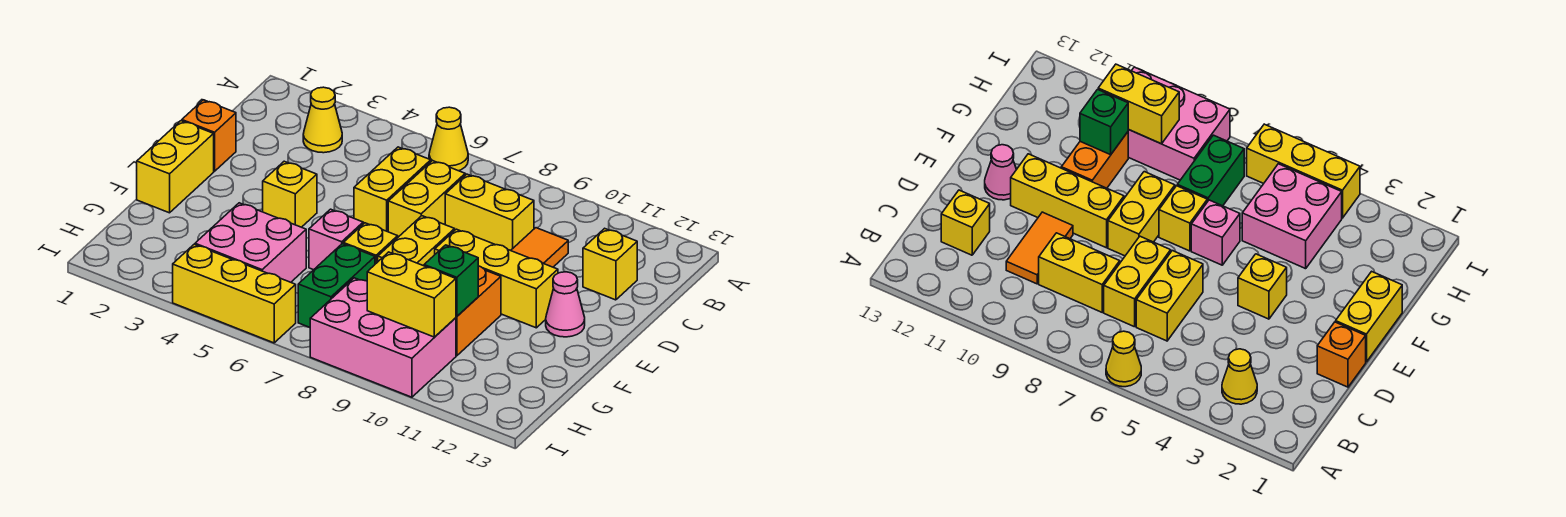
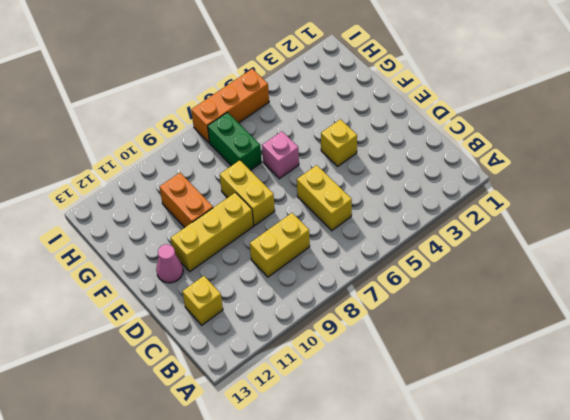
orange brick I5:I7 level 1 -> yellow brick I4:I6 level 1
none -> yellow cone A6 level 1
none -> yellow cone B3 level 1
none -> yellow brick C7:D7 level 1

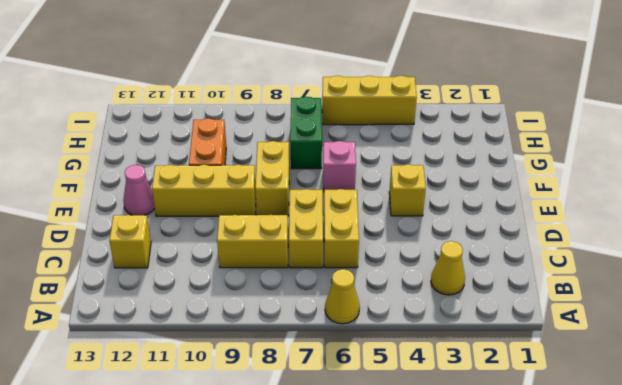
none -> orange tile C10:D10 level 1
none -> orange brick D1 level 1
none -> yellow brick E1:F1 level 1

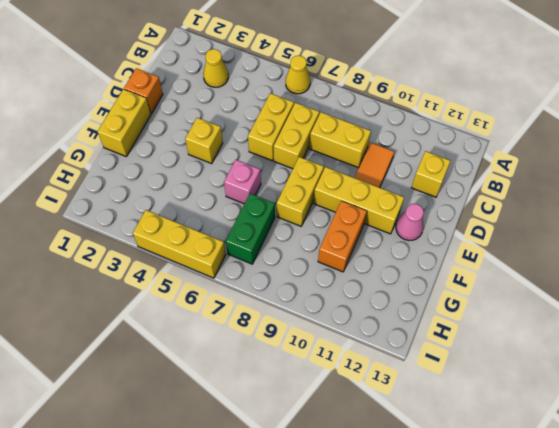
none -> yellow brick F7 level 1
none -> pink brick G4:H5 level 1
none -> pink brick H8:I10 level 1

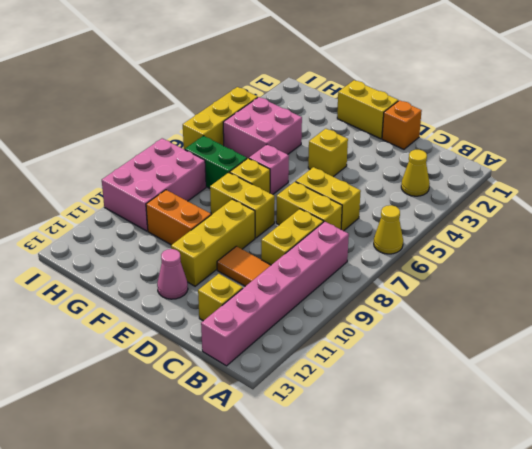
pink brick B8:B13 level 1 -> none
none -> green brick G10 level 2
none -> yellow brick H9:H10 level 2

